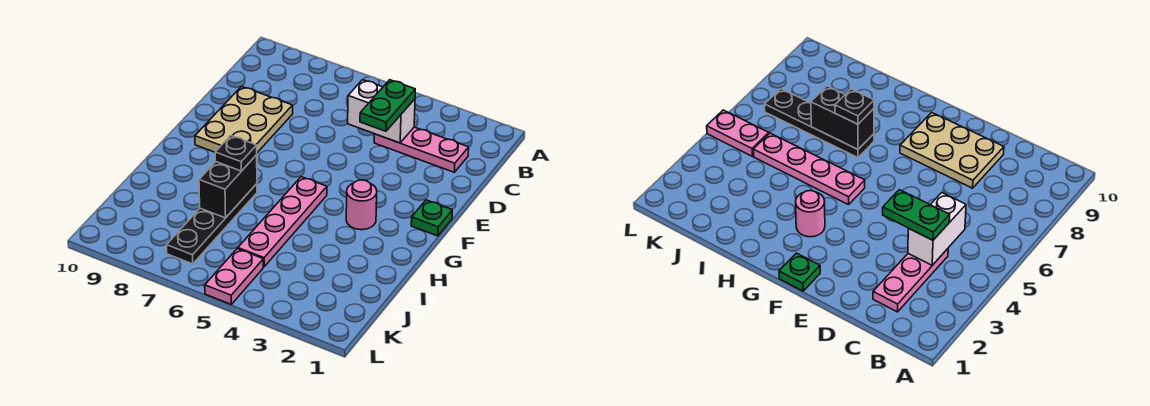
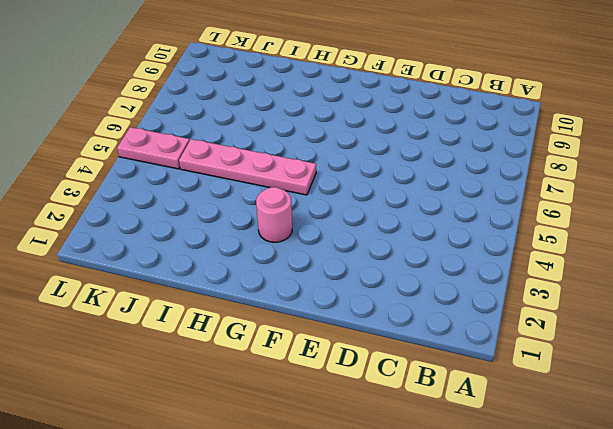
none -> pink plate C2:C4 level 1
none -> tan plate D8:F9 level 1

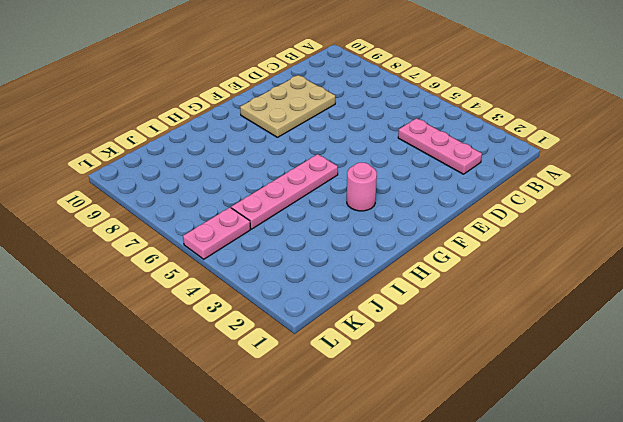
none -> green plate F1 level 1
none -> black plate H7:K7 level 1

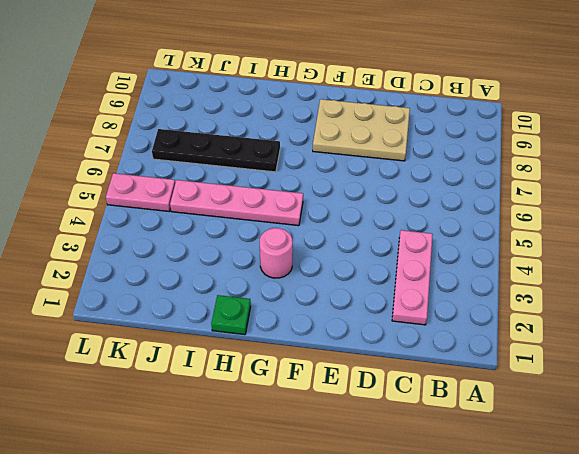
green plate H1 level 1 -> green plate F1 level 1
none -> white brick C4:C5 level 2
none -> black brick H7:I7 level 2

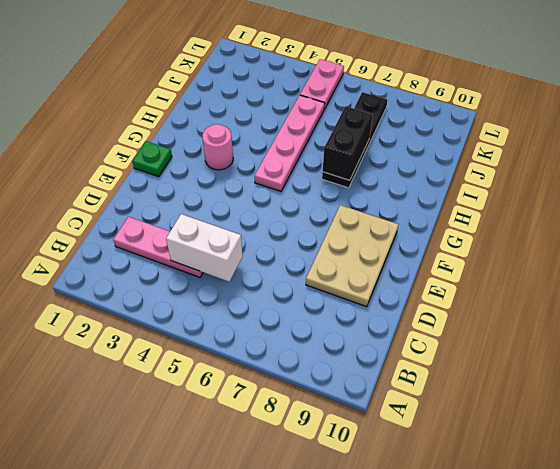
none -> green plate C4:D4 level 3
none -> black plate H7 level 3

